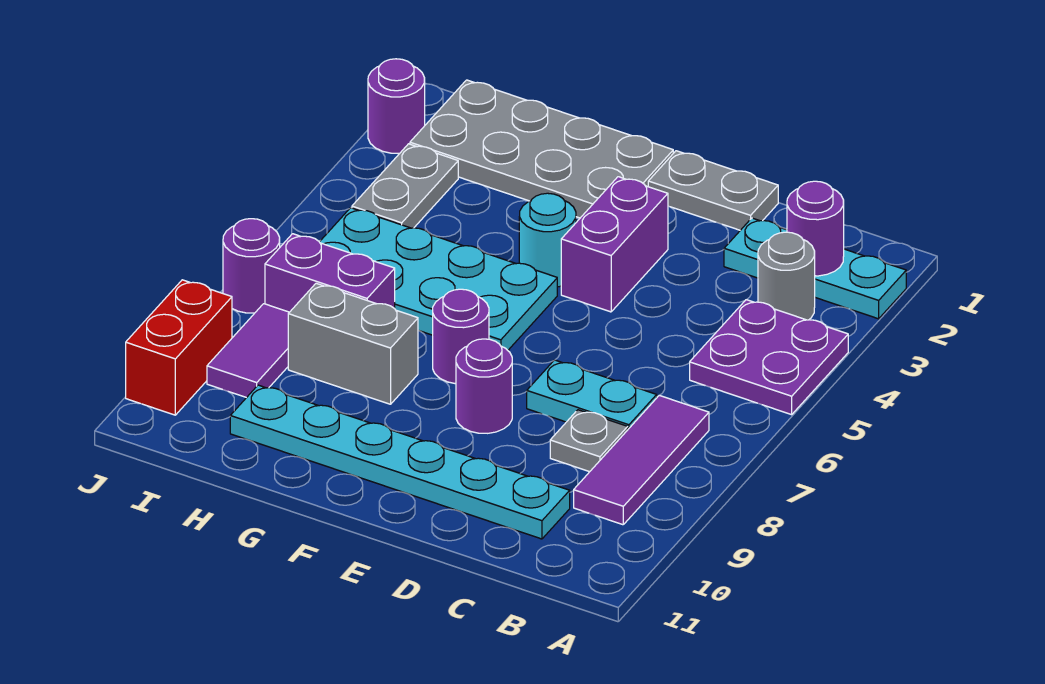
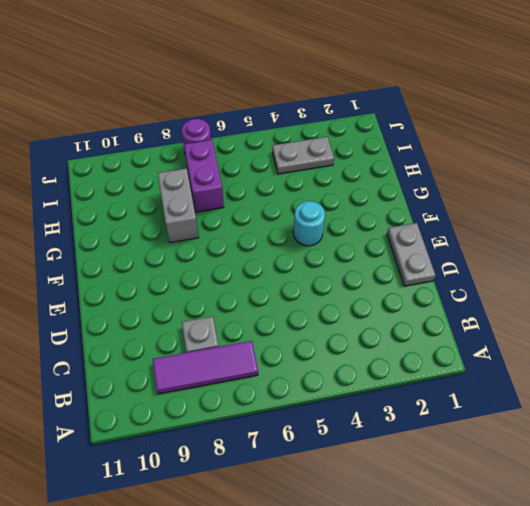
none -> cyan plate A2:C2 level 1
none -> purple plate A4:B5 level 1
none -> grey round brick B3 level 1

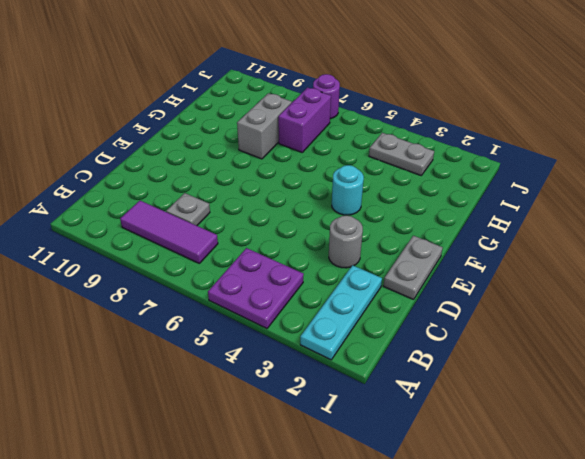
grey round brick D3 level 1 -> grey round brick B3 level 1
none -> cyan plate C7:D7 level 1
none -> cyan plate C10:H10 level 1
none -> purple brick E3:E4 level 1

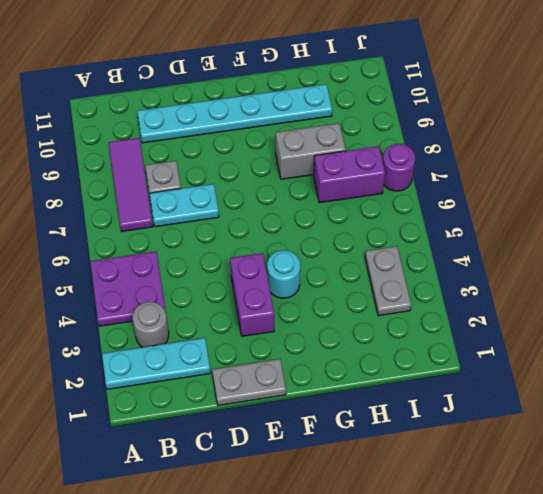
none -> purple round brick E8 level 1
none -> grey plate F1:I2 level 1
none -> cyan plate F5:I6 level 1

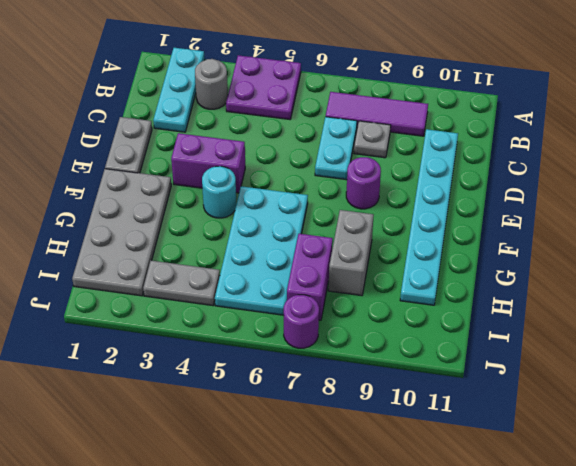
none -> purple round brick F7 level 1
none -> purple tile I8:I9 level 1
none -> purple round brick J2 level 1

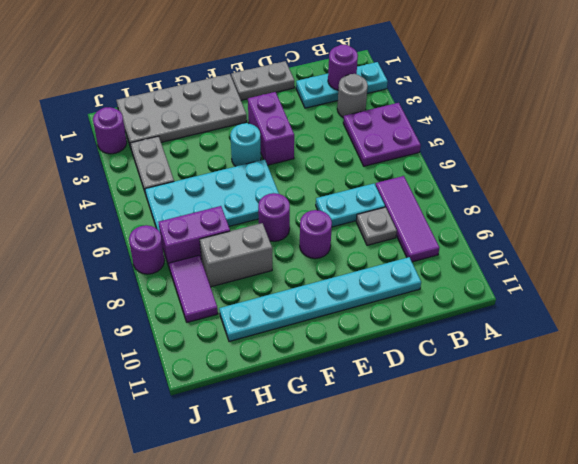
none -> red brick J9:J10 level 1

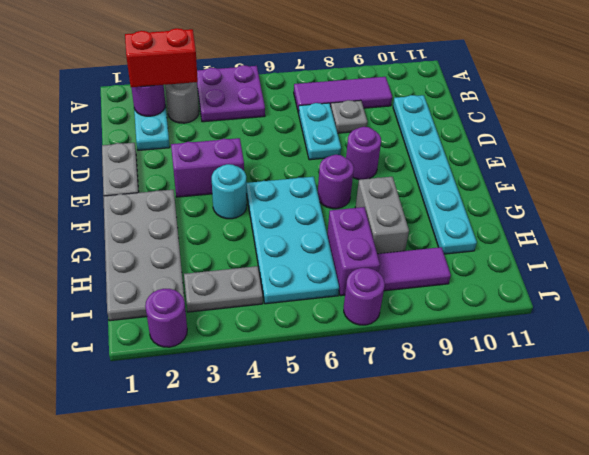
red brick B2:B3 level 3 -> red brick J9:J10 level 1

